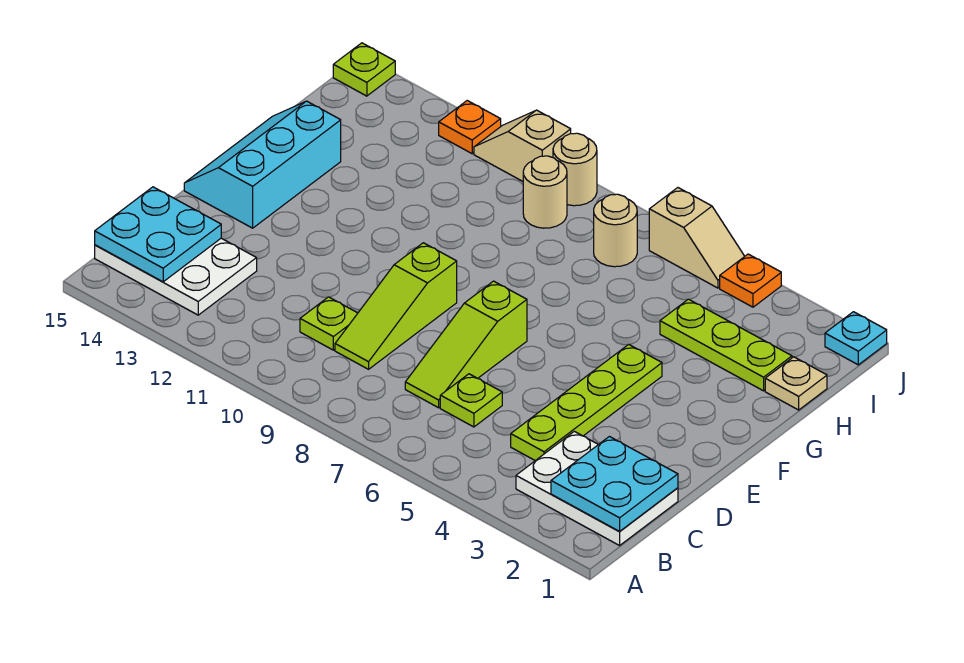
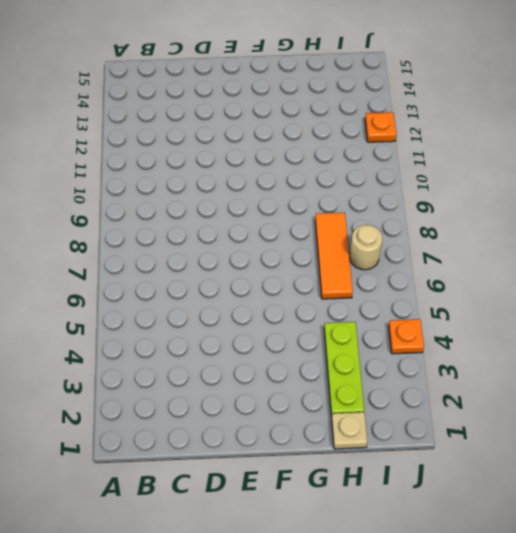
orange tile H6:H8 level 1 -> none
none -> white plate B1:C3 level 1
none -> white plate B13:C15 level 1
none -> lime plate C4:F4 level 1

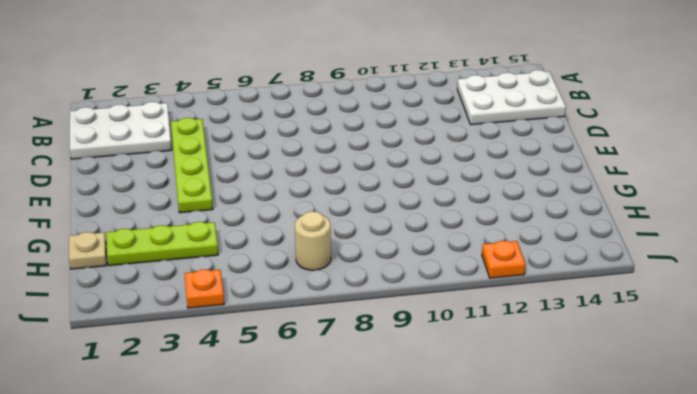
none -> lime plate C6 level 1
none -> lime slope C7:E7 level 1 top E
none -> lime slope C9:E9 level 1 top E

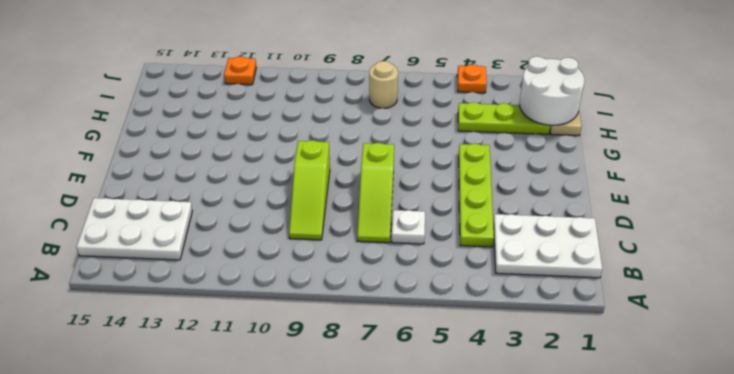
white plate C6 level 1 -> lime plate C6 level 1
white round brick H1:I2 level 2 -> none
none -> lime plate C10 level 1
none -> cyan slope E14:G15 level 1 top 14
none -> tan round brick I9 level 1

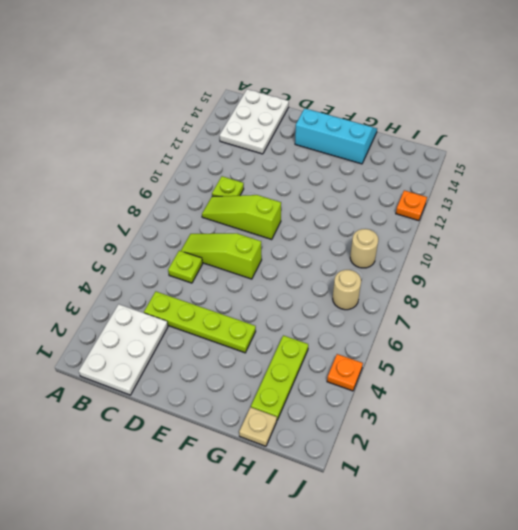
none -> cyan plate J1 level 1
none -> tan slope J5:J6 level 1 top 6
none -> tan round brick J9 level 1

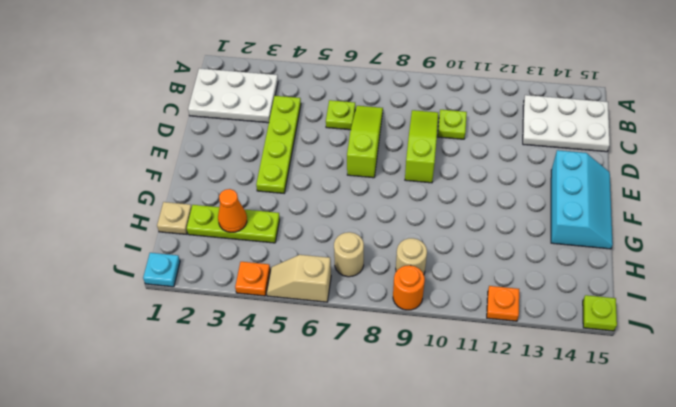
orange cone H3 level 2 -> none
orange round brick J9 level 1 -> tan round brick J9 level 1
none -> tan slope J10:J11 level 1 top 10
none -> cyan plate B1:C2 level 2
none -> cyan plate B14:C15 level 2

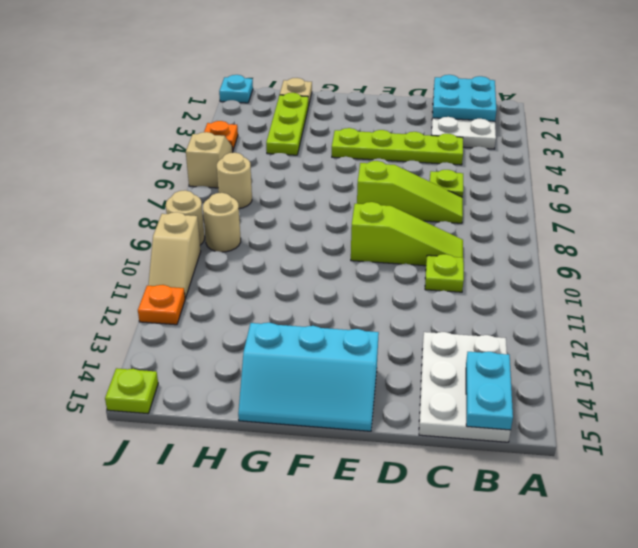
cyan plate B14:B15 level 2 -> cyan plate B14:C15 level 2

